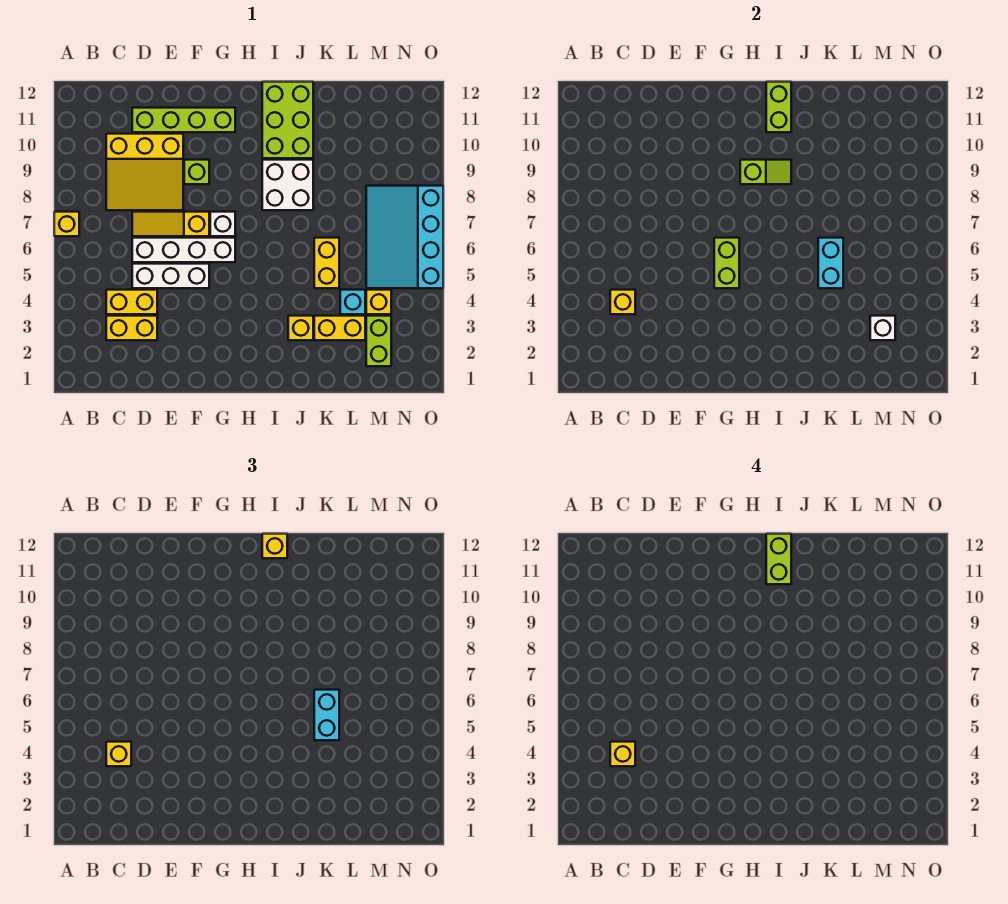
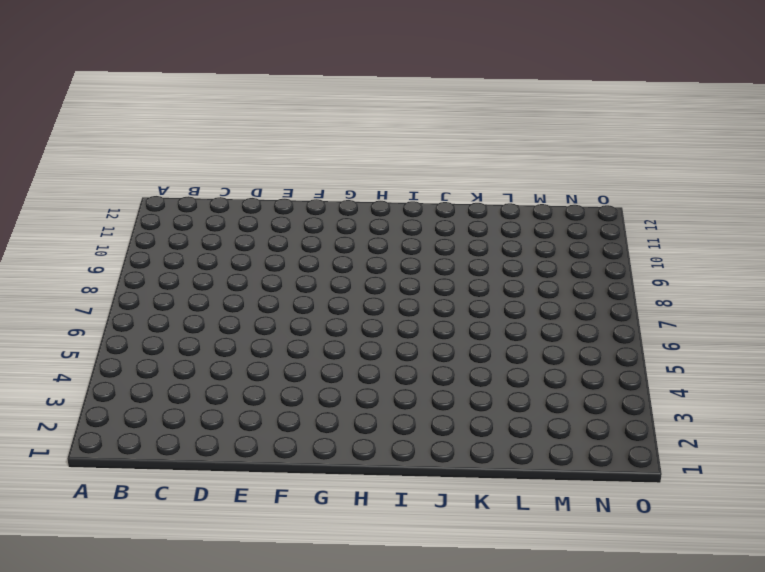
none -> yellow brick A7 level 1
none -> yellow brick C3:D3 level 1
none -> yellow brick C4:D4 level 1
none -> yellow slope C8:E10 level 1 top 10

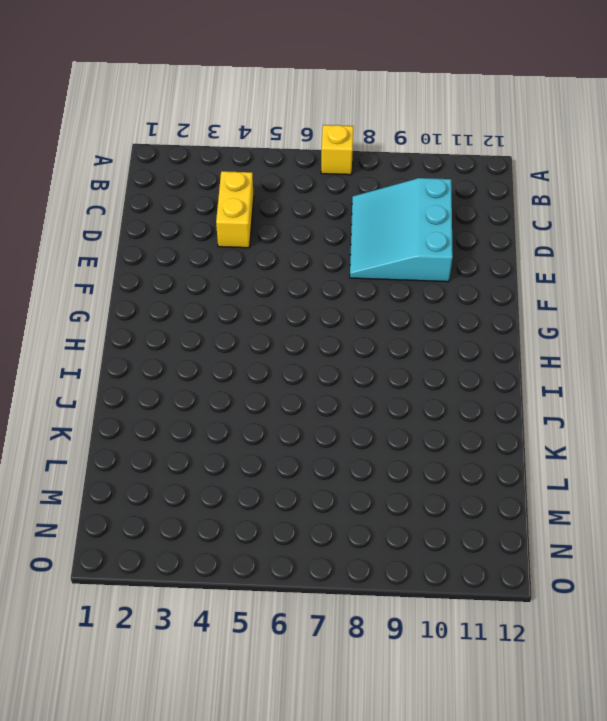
cyan slope C8:E10 level 1 top 10 -> yellow slope C8:E10 level 1 top 10
none -> yellow brick C3:D3 level 1
none -> white brick D5:F5 level 1
none -> white brick D6:G6 level 1
none -> yellow slope D7:F7 level 1 top F

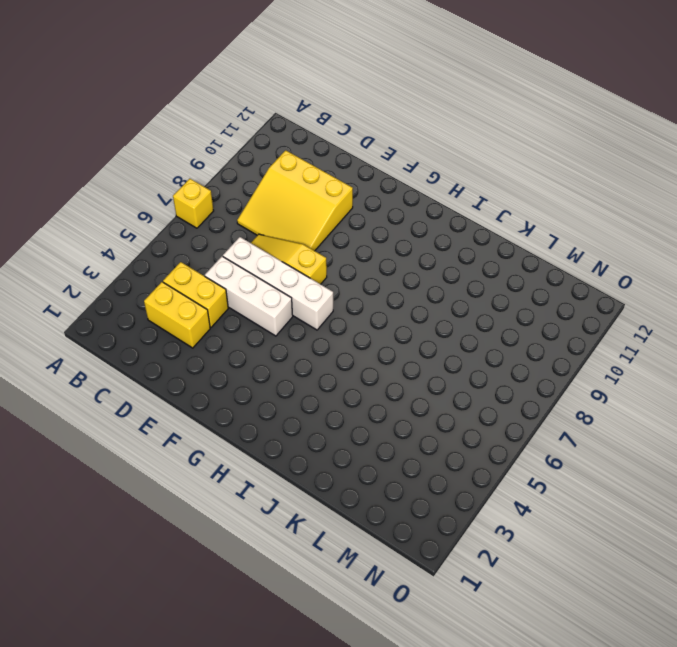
none -> lime brick D11:G11 level 1
none -> lime brick F9 level 1
none -> white brick G7 level 1
none -> white brick I8:J9 level 1

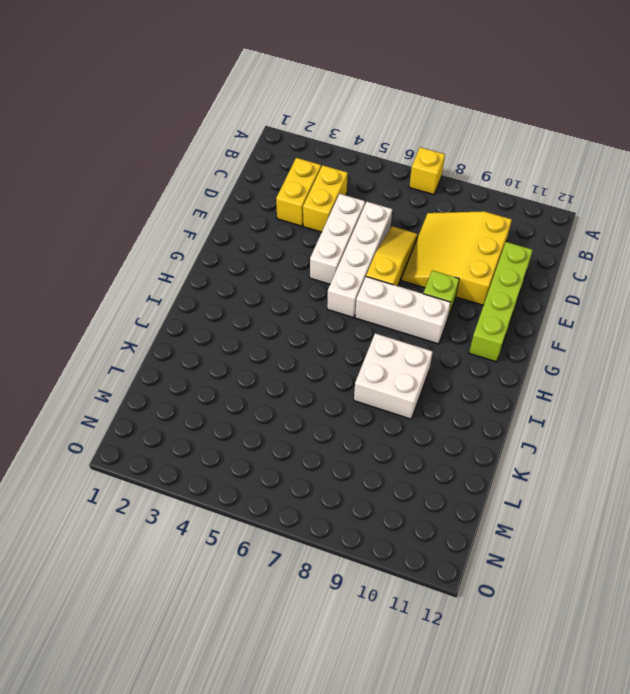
white brick G7:G9 level 1 -> white brick G7 level 1
none -> lime brick I10:J12 level 1
none -> yellow brick J3 level 1
none -> yellow brick K3:L3 level 1
none -> yellow brick K5:K6 level 1

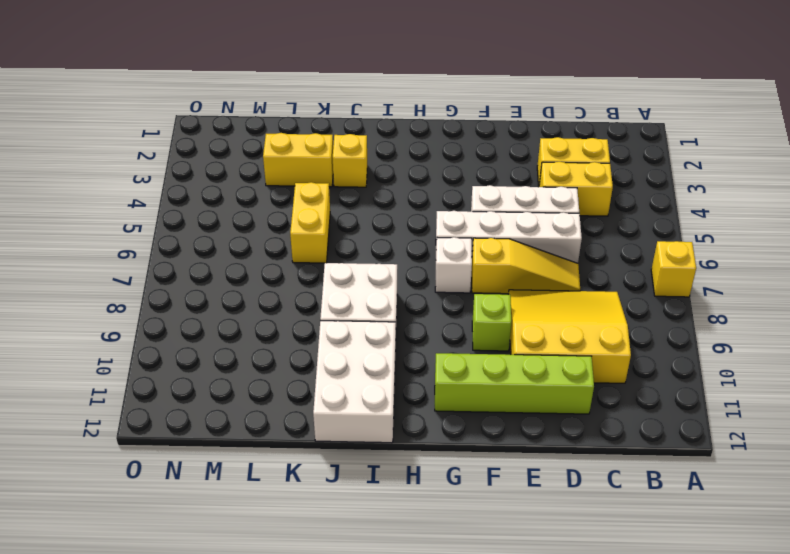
white brick I10:J12 level 1 -> lime brick I10:J12 level 1
none -> cyan brick L4 level 1
none -> lime brick M2:M3 level 1
none -> yellow brick M4 level 1
none -> cyan slope M5:O8 level 1 top O

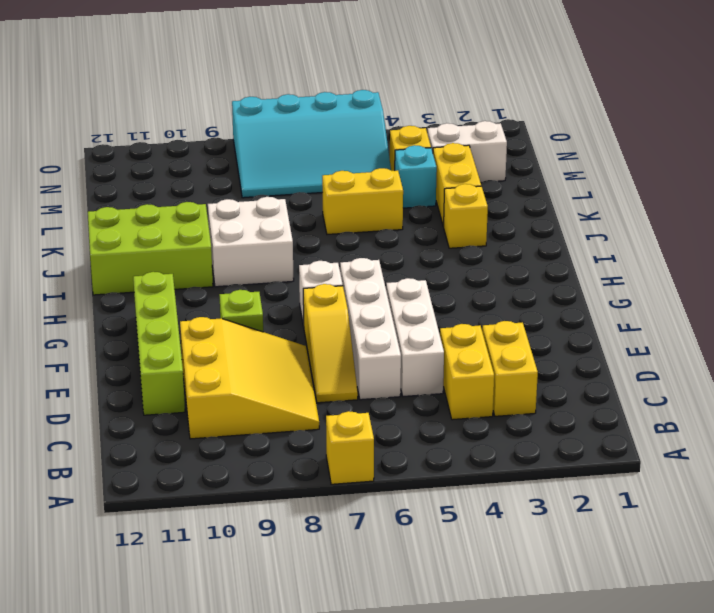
white brick M2:M3 level 1 -> lime brick M2:M3 level 1
none -> yellow brick C4 level 2
none -> lime brick G5:G6 level 2
none -> lime slope H9:I9 level 2 top H
none -> lime brick I11:I12 level 2

